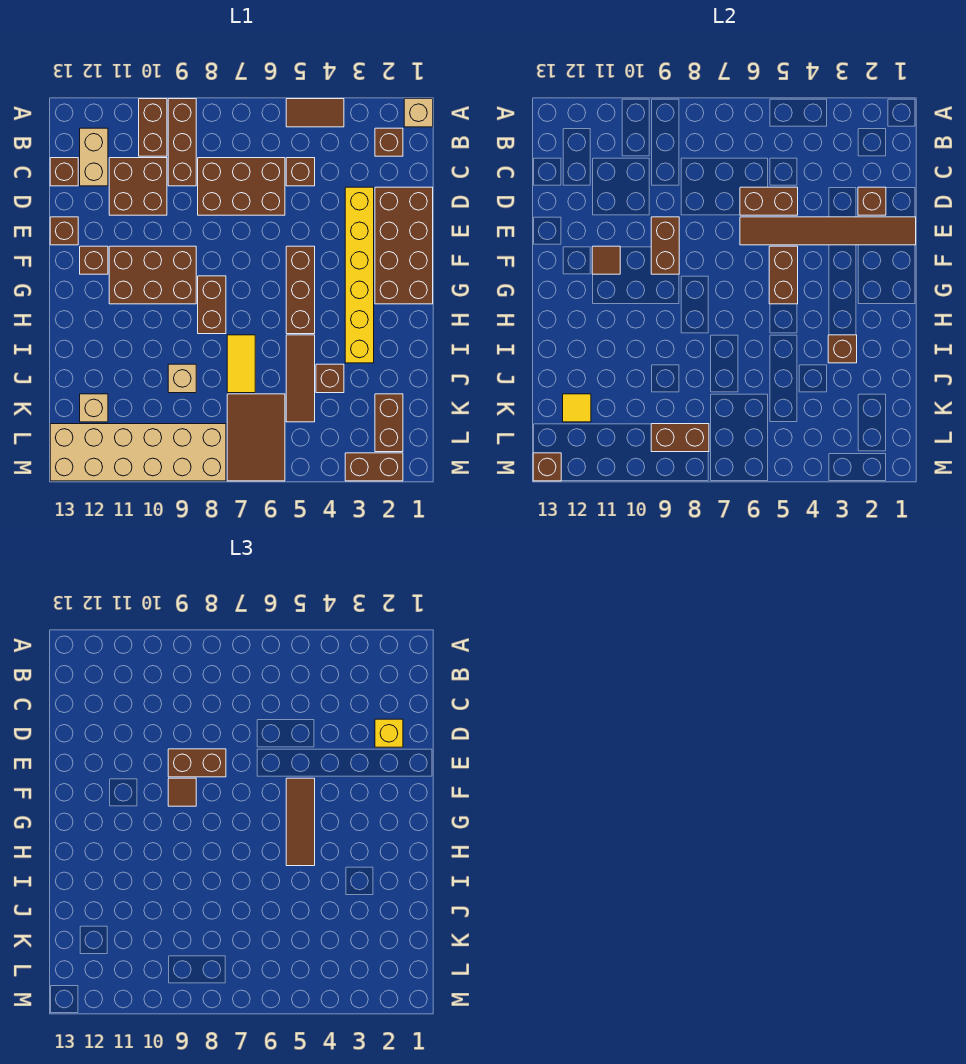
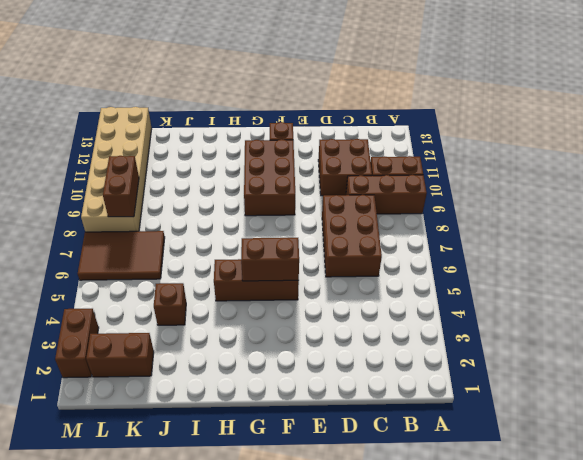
none -> tan brick A1 level 1
none -> brown tile A4:A5 level 1
none -> brown brick B2 level 1
none -> tan brick B12:C12 level 1

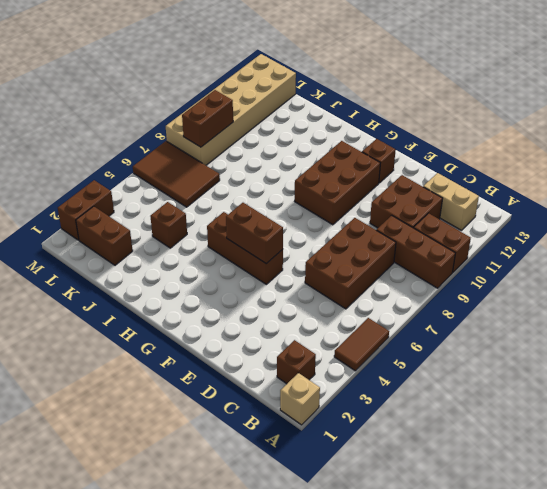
none -> brown brick C5 level 1
none -> brown brick C13 level 1
none -> brown brick D1:G2 level 1
none -> yellow brick D3:I3 level 1

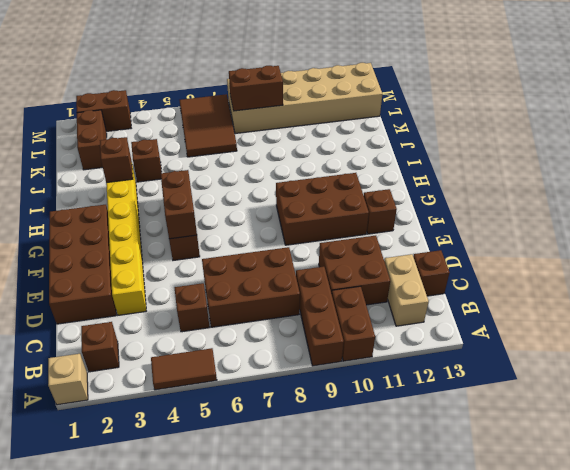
none -> brown brick E13 level 1
none -> brown brick G8:H8 level 1
none -> brown tile I5:K5 level 1
none -> yellow tile I7:J7 level 1

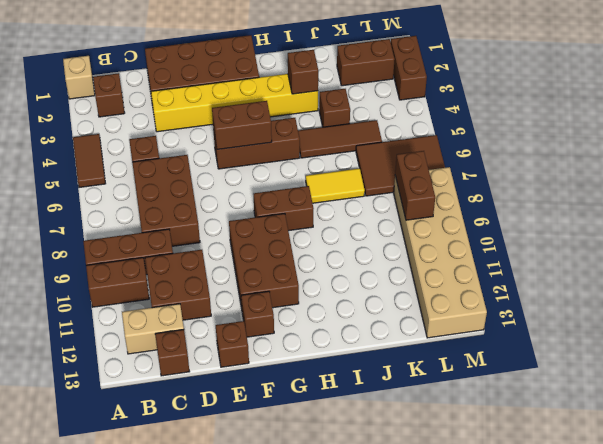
none -> tan brick J9 level 1
none -> tan brick K12 level 1
none -> brown brick D2 level 2
none -> brown brick D5:D6 level 2

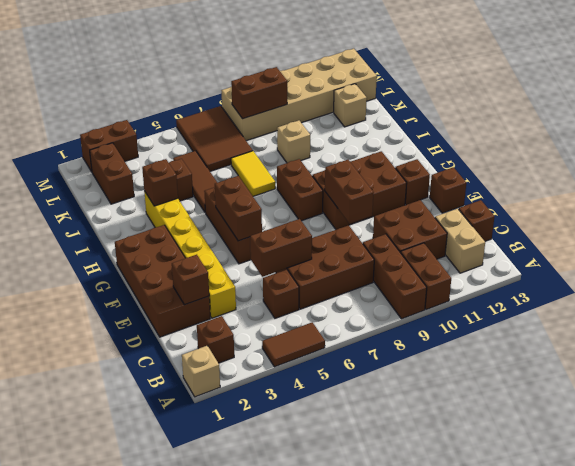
none -> brown tile E1:E6 level 2
none -> brown tile F11 level 2
none -> yellow tile K12 level 2
none -> brown brick M13 level 2

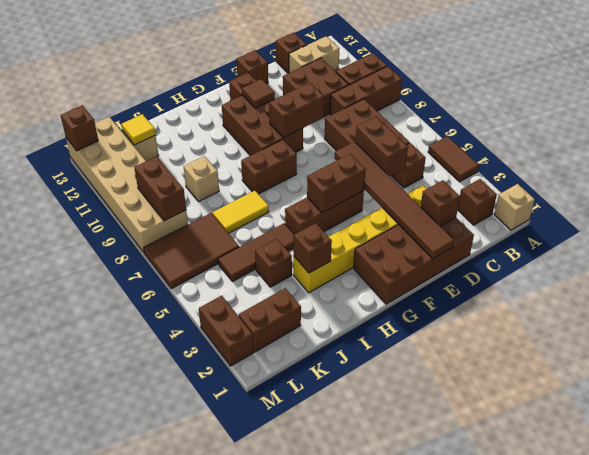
none -> yellow brick D2 level 3
none -> brown brick E8:E9 level 3
none -> brown tile F5:H5 level 3
none -> brown tile F9 level 3

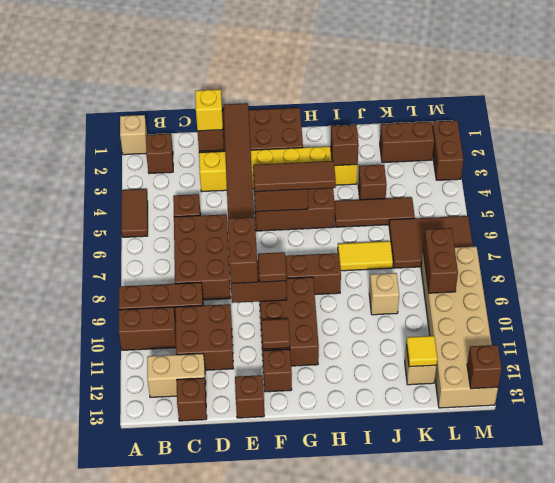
none -> brown brick D5:D6 level 2

